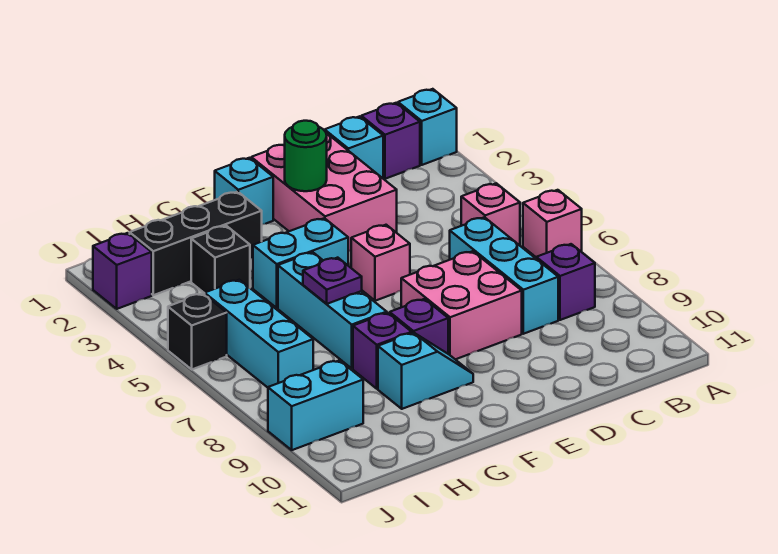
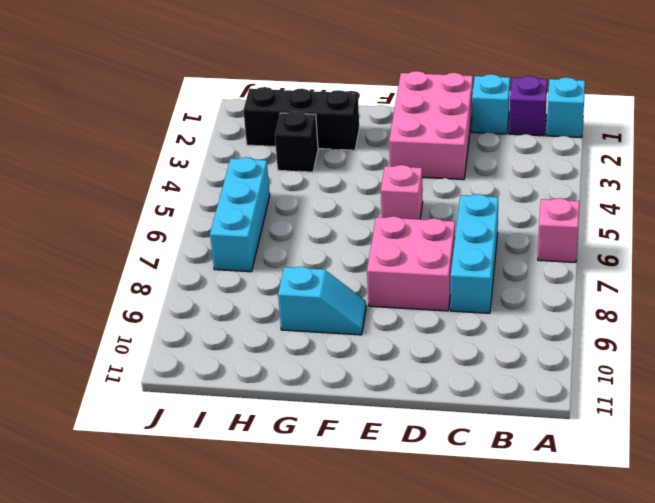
none -> pink brick B5 level 1
none -> purple brick B8 level 1
none -> cyan brick F1 level 1

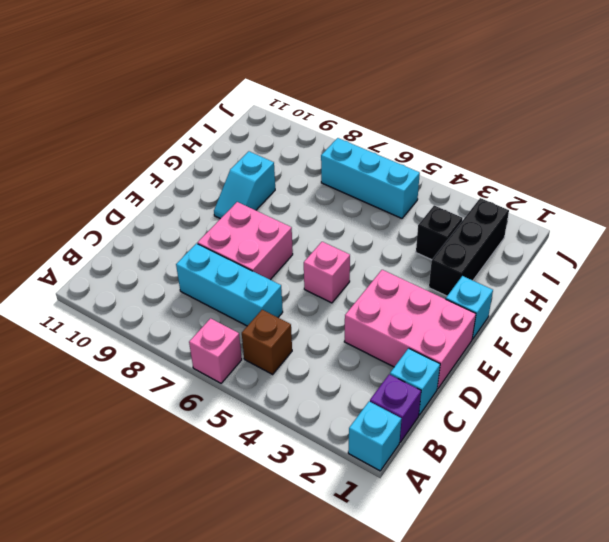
brown brick B5 level 1 -> pink brick B5 level 1
none -> purple brick B8 level 1
none -> cyan brick F4:G4 level 1
none -> purple brick F8 level 1

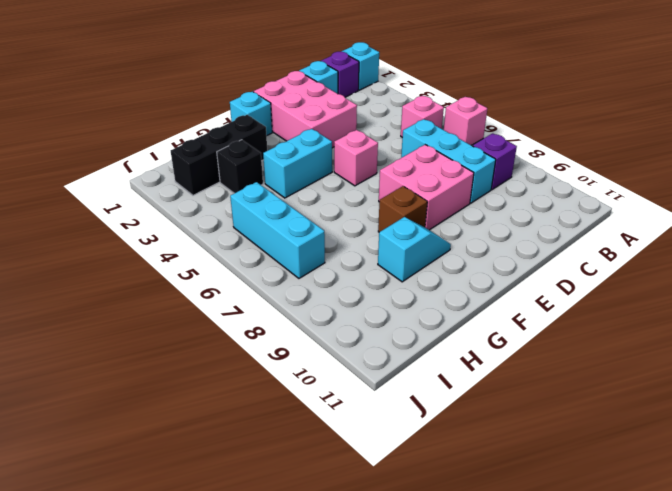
brown brick F8 level 1 -> purple brick F8 level 1
none -> cyan brick G5:G7 level 1
none -> purple brick G8 level 1
none -> cyan brick I9:J9 level 1

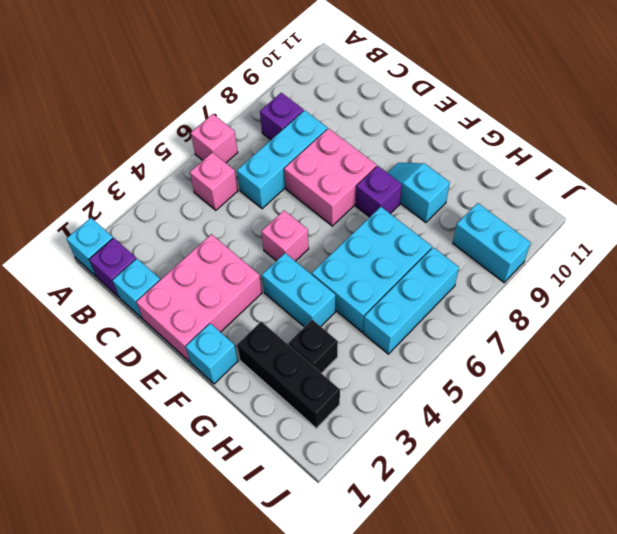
cyan brick G5:H7 level 1 -> cyan brick G5:G7 level 1
none -> purple brick G8 level 1
none -> purple brick J2 level 1
none -> black brick J5 level 1

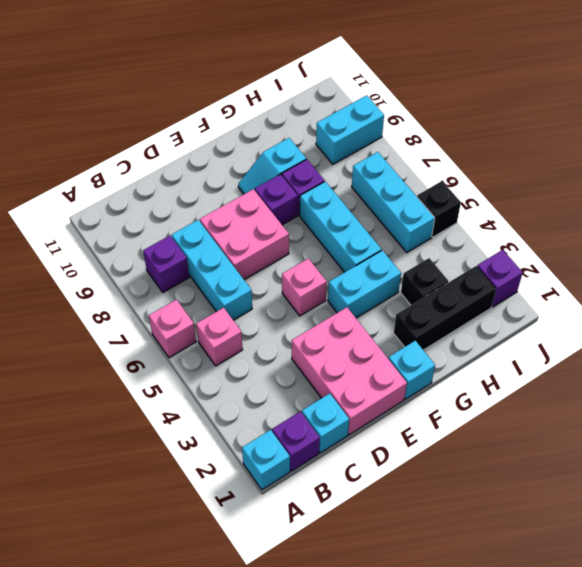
none -> green round brick E2 level 2
none -> purple plate G6 level 2

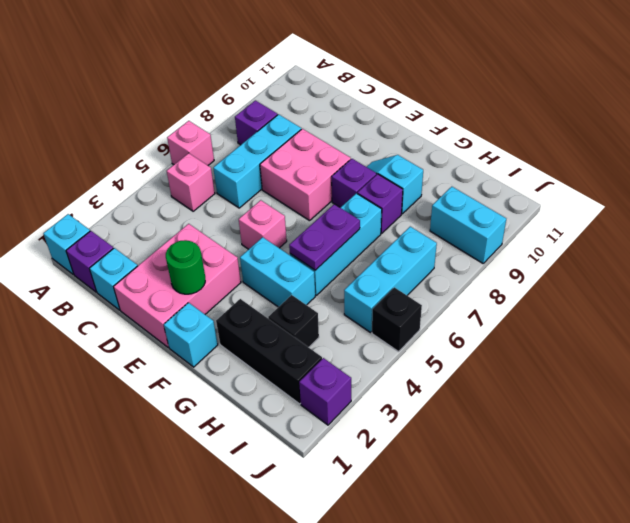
purple plate G5:G6 level 2 -> purple plate G6 level 2

